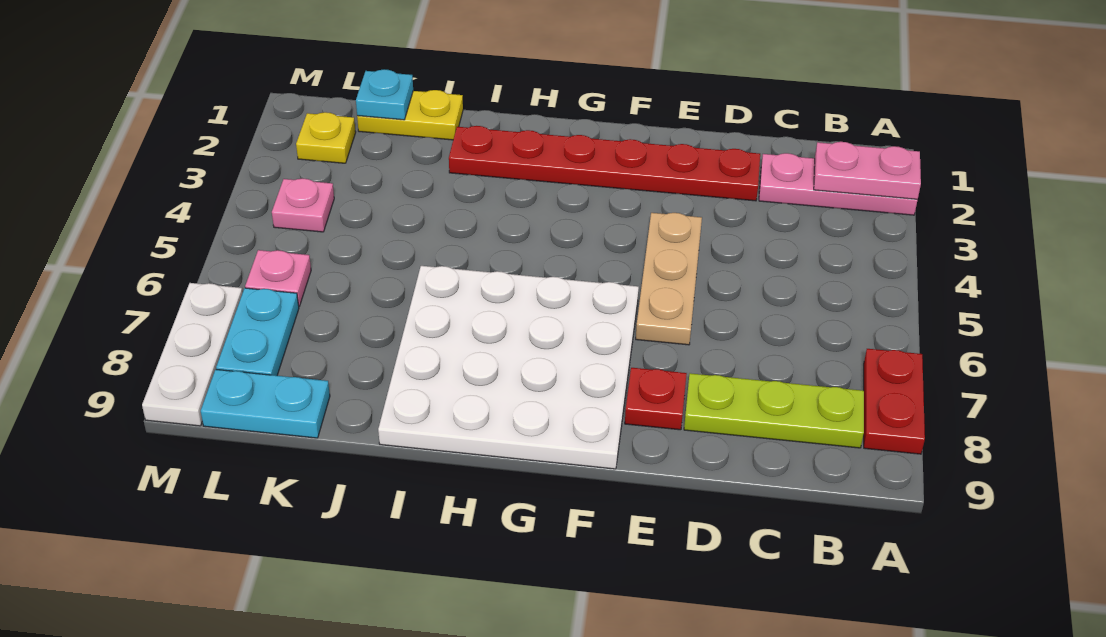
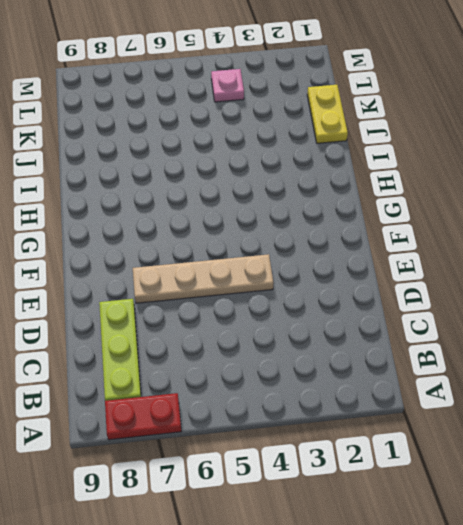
tan plate E4:E7 level 1 -> tan plate E4:E6 level 1
none -> pink plate A2:C2 level 1
none -> red plate D2:I2 level 1
none -> red plate E8 level 1

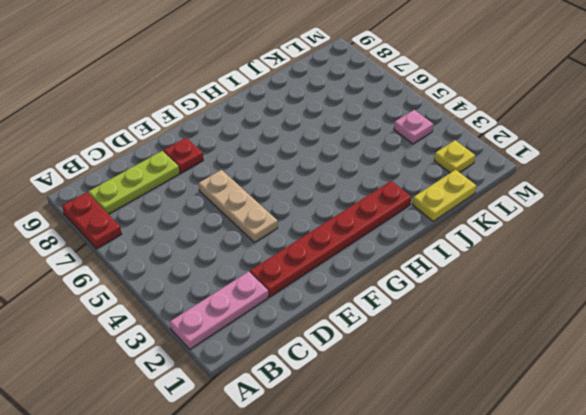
none -> white plate F6:I9 level 1
none -> cyan plate K9:L9 level 1
none -> pink plate L6 level 1

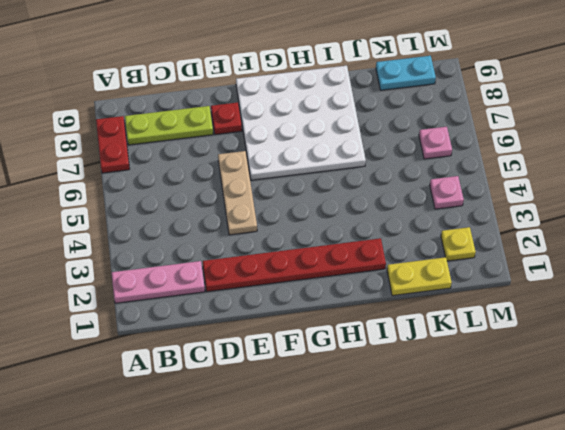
none -> cyan plate L7:L8 level 1
none -> white plate M7:M9 level 1
none -> pink plate A2:B2 level 2

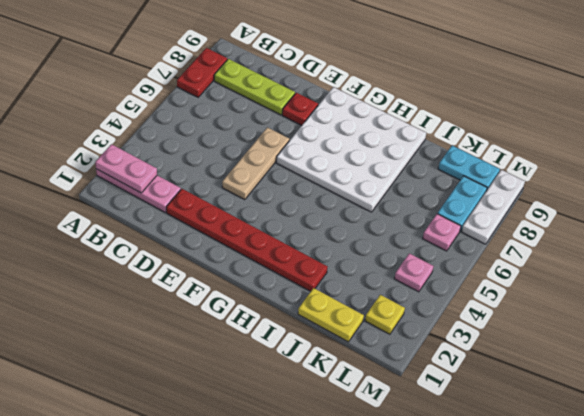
none -> cyan plate K1 level 2

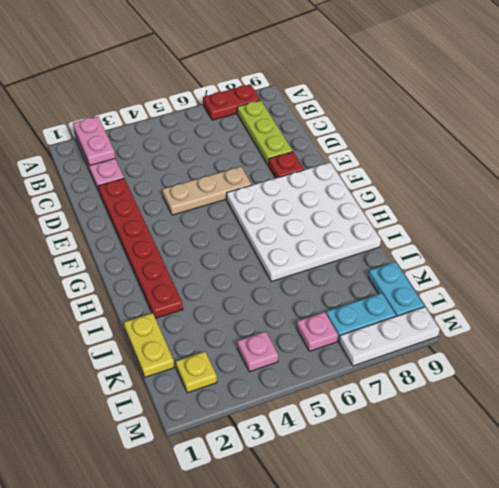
none -> cyan plate K1 level 2

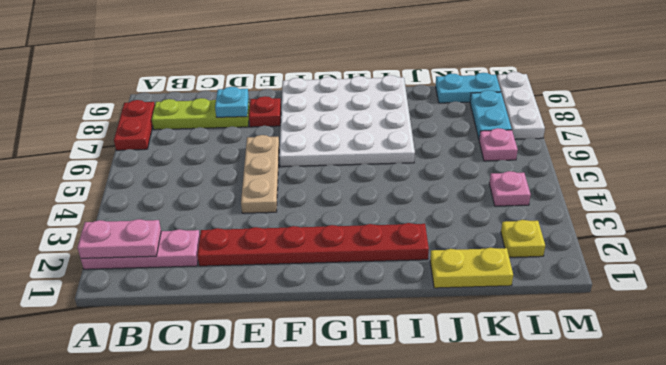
cyan plate D8 level 2 -> cyan plate K1 level 2

